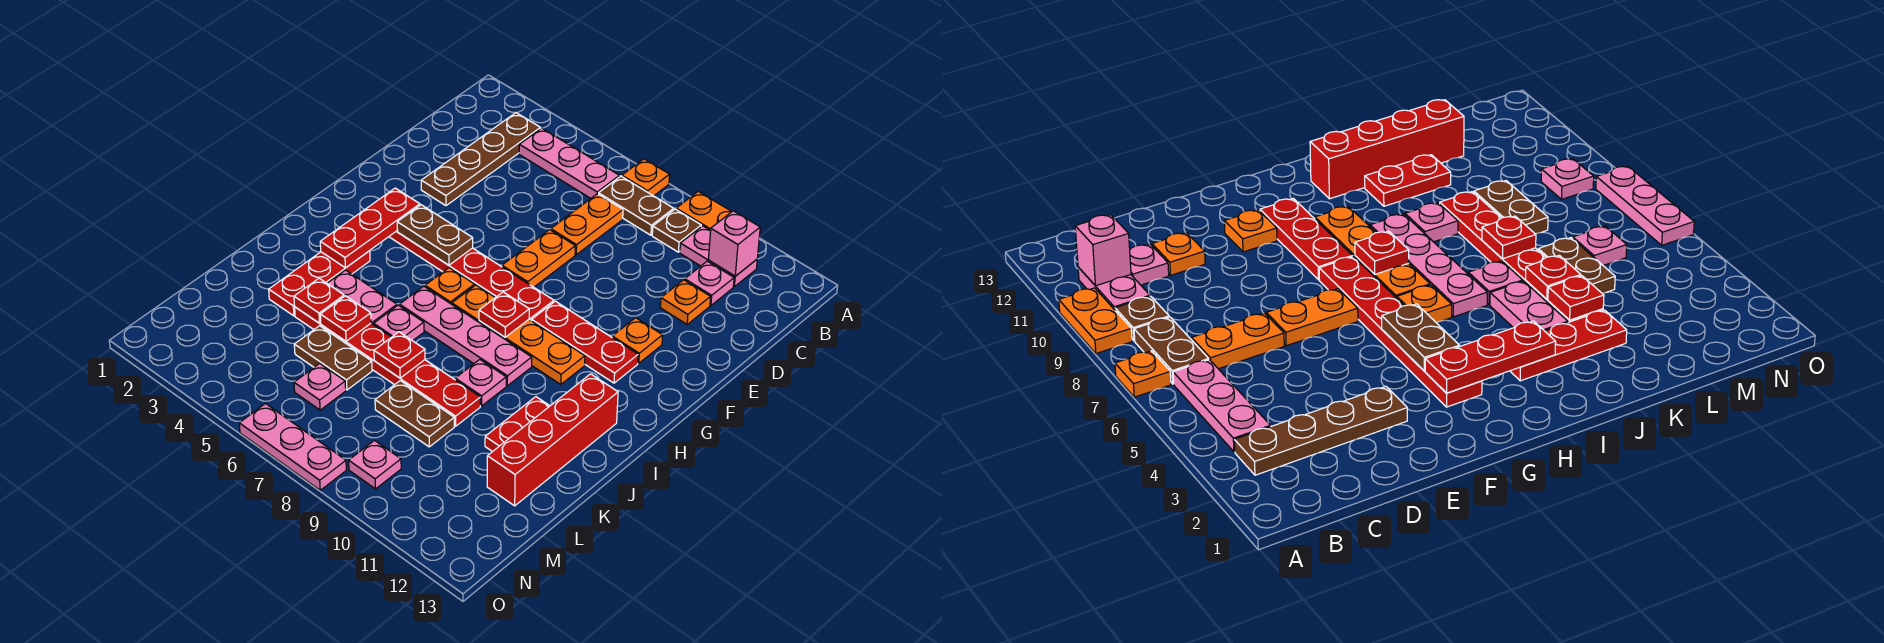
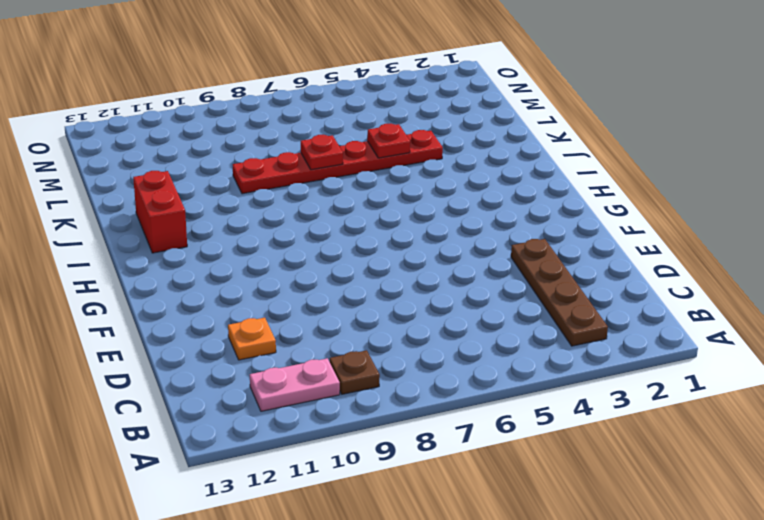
red brick I12:J12 level 1 -> red brick I12:L12 level 1
none -> orange plate A7 level 1
none -> orange plate A9:A10 level 1
none -> pink plate B4:B6 level 1
none -> brown plate B7:B8 level 1

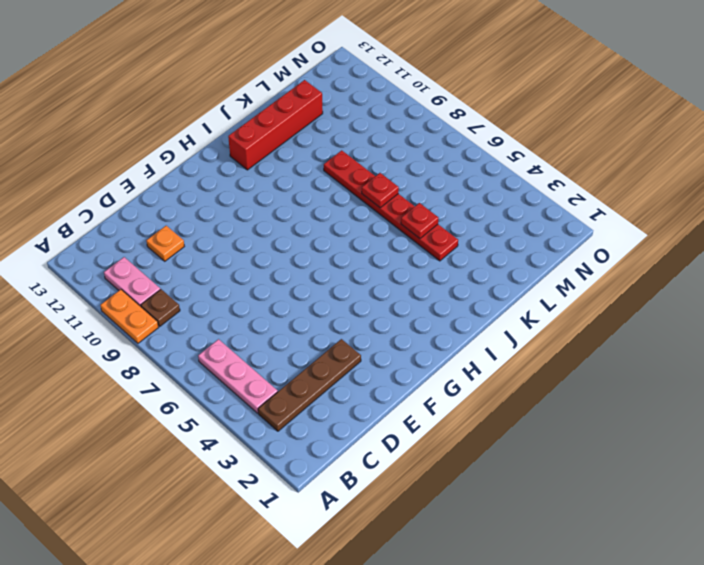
none -> orange plate A7 level 1
none -> brown plate B7:B8 level 1
none -> orange plate C7:D7 level 1
none -> pink plate C11 level 1

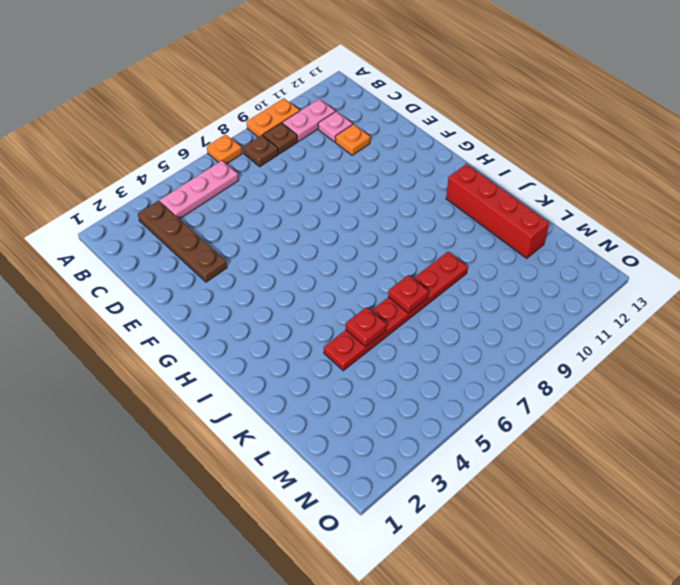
brown plate B8 level 1 -> brown plate B7:B8 level 1
none -> orange plate C7:D7 level 1
none -> orange plate E7:F7 level 1
none -> orange plate F11 level 1
none -> red plate G3:G8 level 1

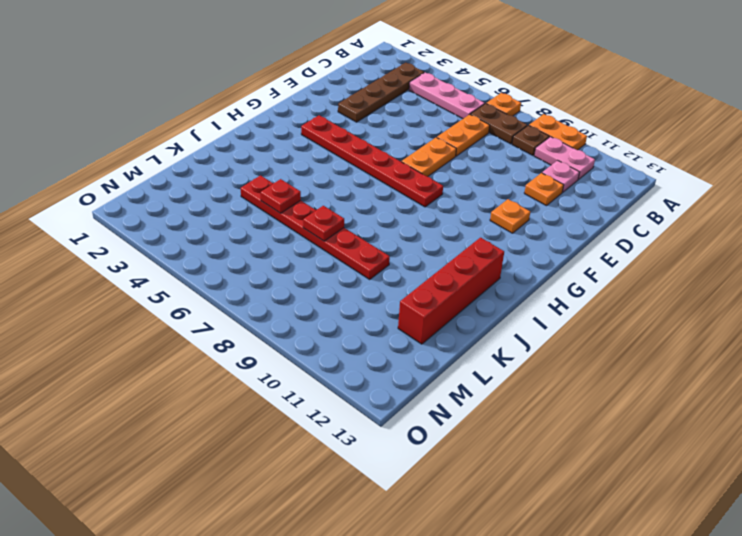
none -> red plate G9:G11 level 1
none -> orange plate H6 level 1
none -> orange plate H7:H10 level 1
none -> red plate I3:K3 level 1

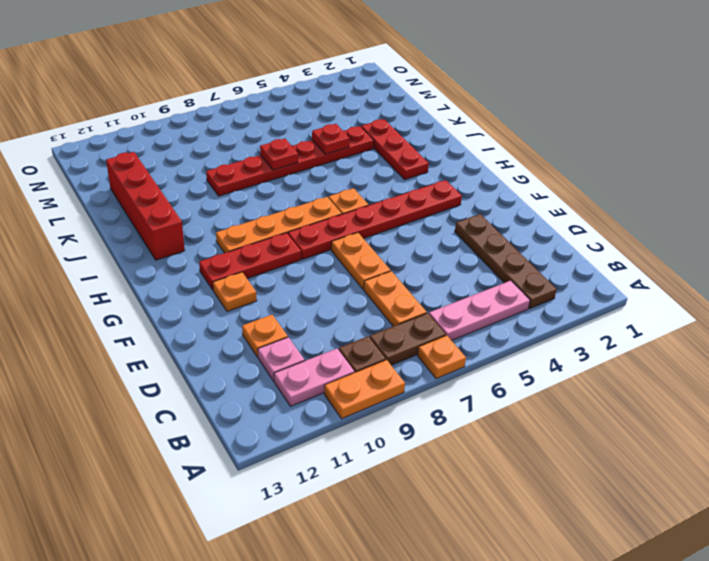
none -> pink plate I6:I9 level 1
none -> pink plate J4:J5 level 1
none -> pink plate J6 level 1
none -> pink plate J9 level 1

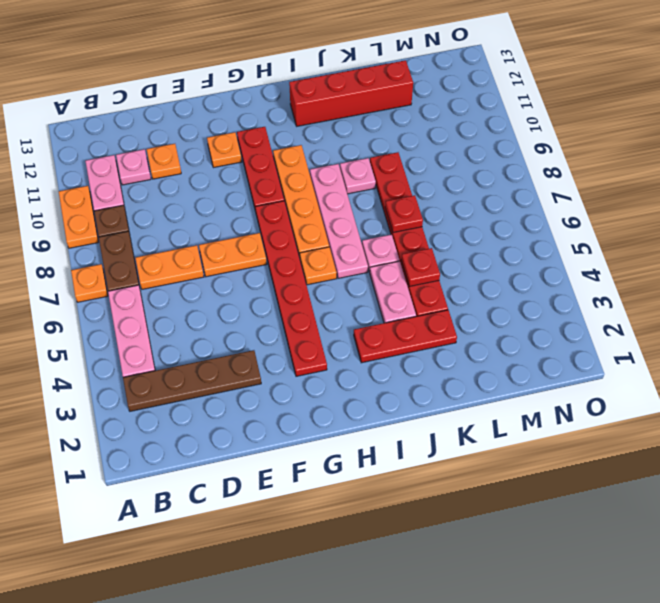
none -> red plate J11:K11 level 1
none -> brown plate L5:L6 level 1
none -> brown plate L8:L9 level 1
none -> pink plate M6 level 1

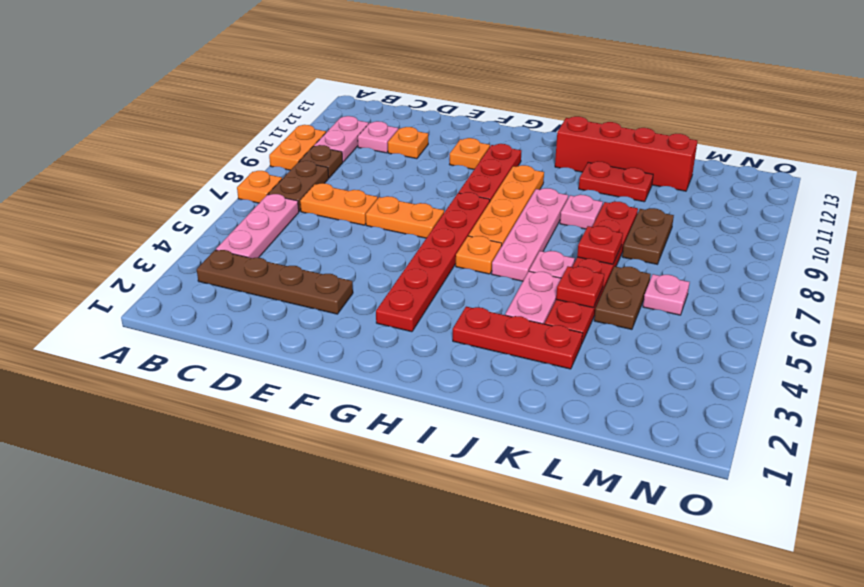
none -> pink plate N9 level 1
none -> pink plate O6:O8 level 1
none -> pink brick B11 level 2
none -> red plate G3:I3 level 2

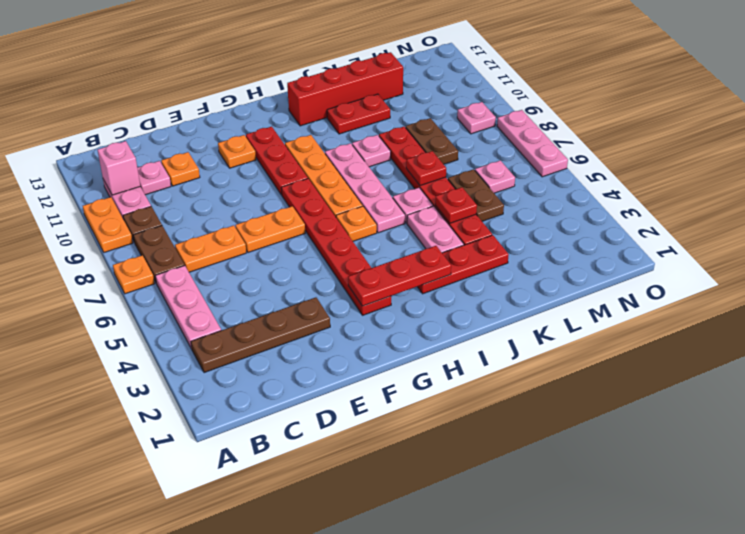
none -> brown plate G4:G5 level 2
none -> red plate H8 level 2
none -> red plate K4 level 2

